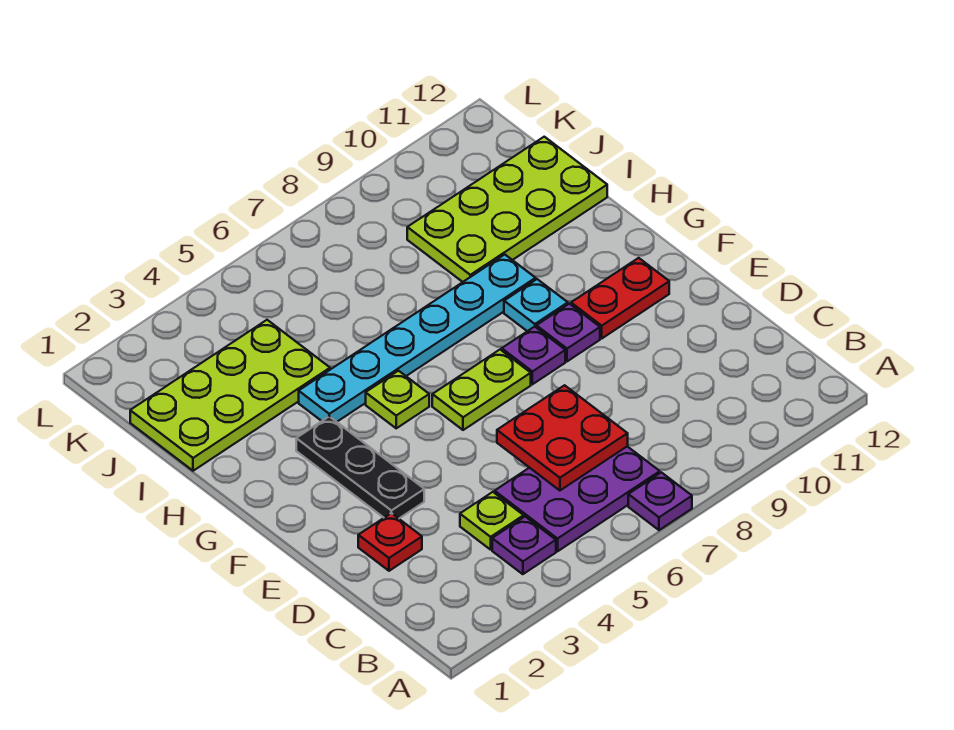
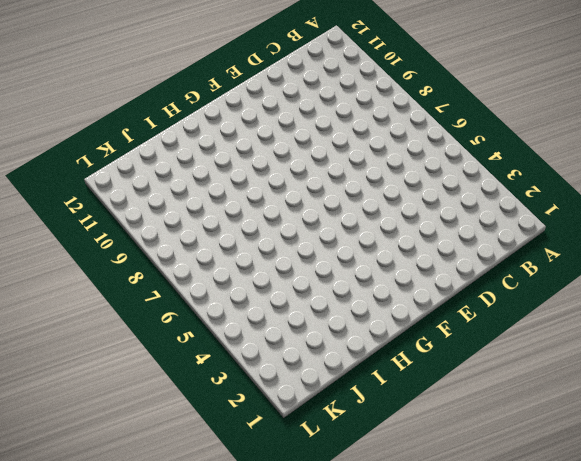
none -> purple plate A7 level 1
none -> purple plate B4 level 1
none -> purple plate B5:C7 level 1

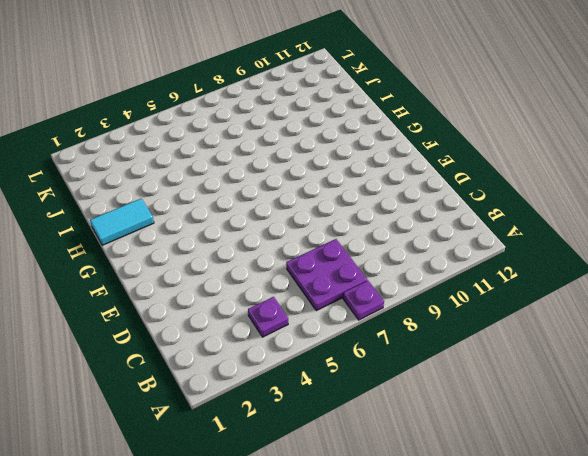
purple plate B6:C7 level 1 -> purple plate B5:C7 level 1
cyan tile H1:H2 level 1 -> none
none -> lime plate C4 level 1
none -> red plate D2 level 1
none -> black plate E3:G3 level 1

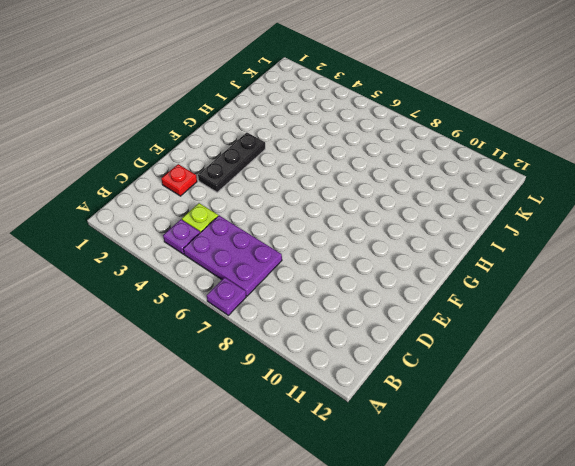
none -> lime plate F6:F7 level 1
none -> purple plate F8 level 1
none -> purple plate F9 level 1

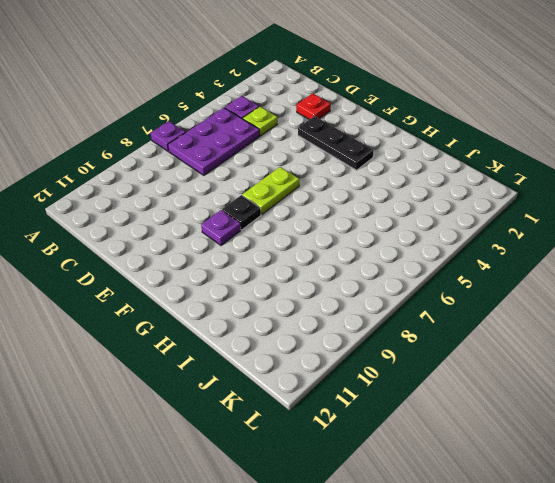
black plate F8 level 1 -> purple plate F8 level 1
none -> red plate F10:F11 level 1
none -> lime plate G5 level 1
none -> cyan plate G9 level 1

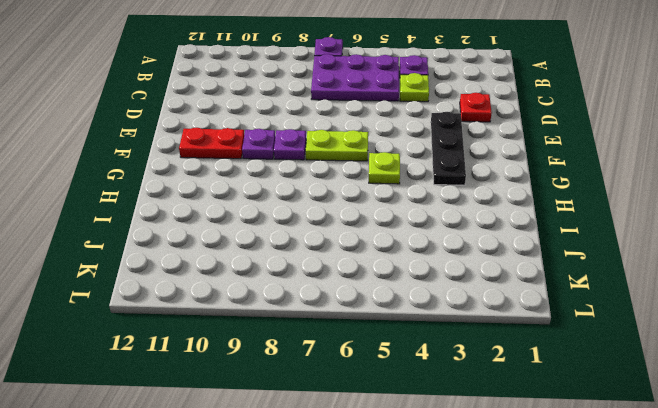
none -> cyan plate G9 level 1
none -> cyan plate H4:H9 level 1
none -> lime plate I1:J4 level 1

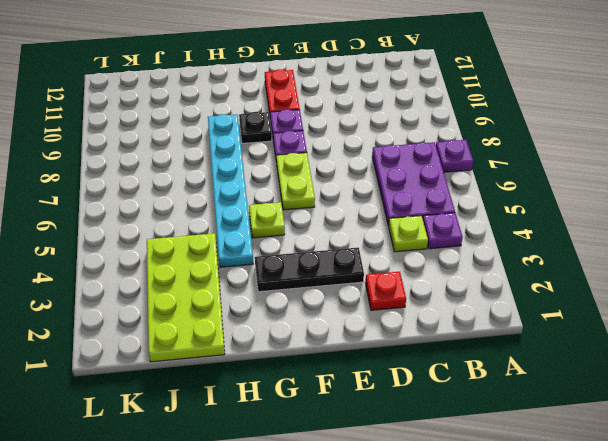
black plate G9 level 1 -> cyan plate G9 level 1
none -> lime plate I9:J12 level 1
none -> red plate C6:D7 level 2

